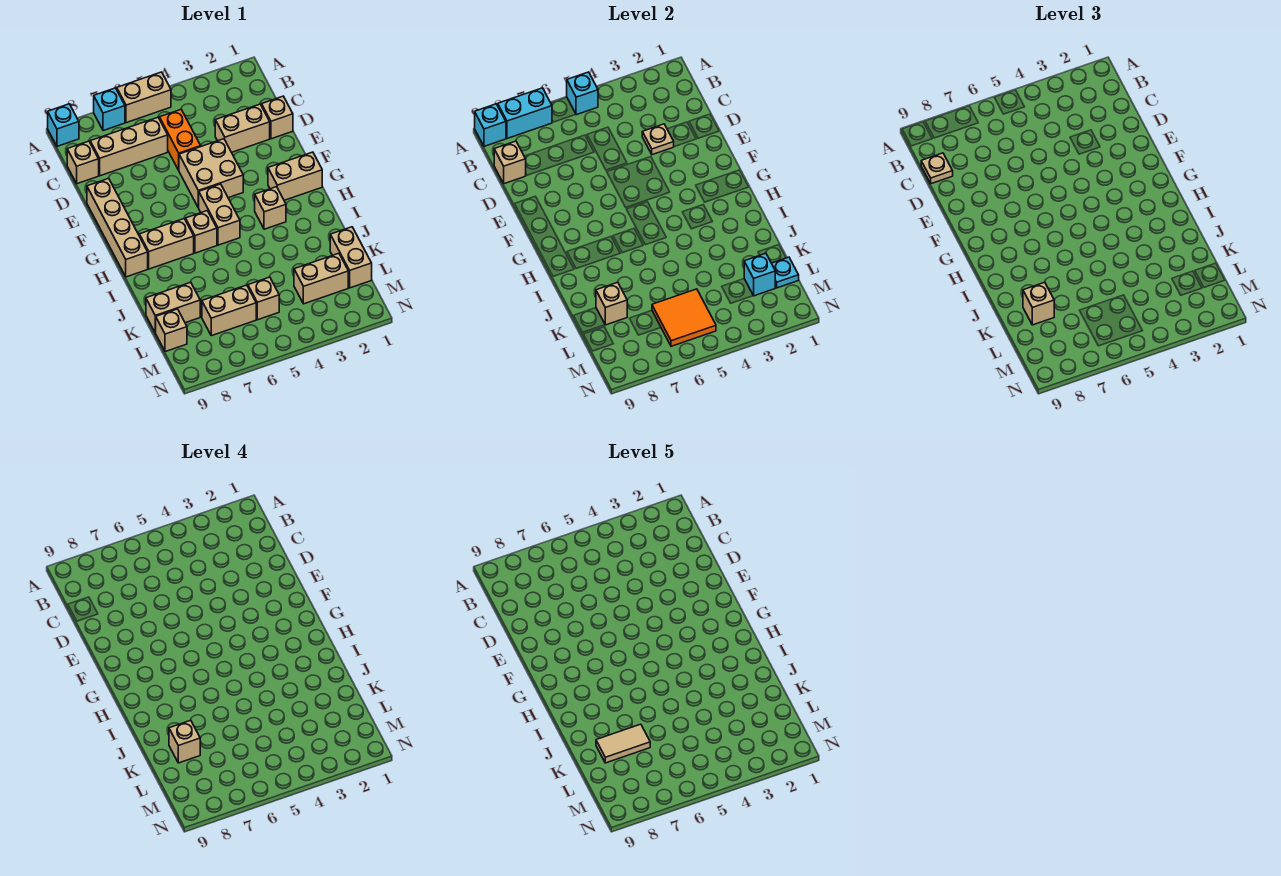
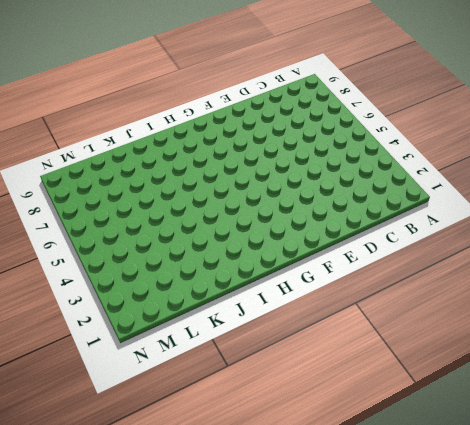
none -> tan brick A5:A6 level 1
none -> cyan brick A7 level 1
none -> cyan brick A9 level 1
none -> orange brick C5:D5 level 1

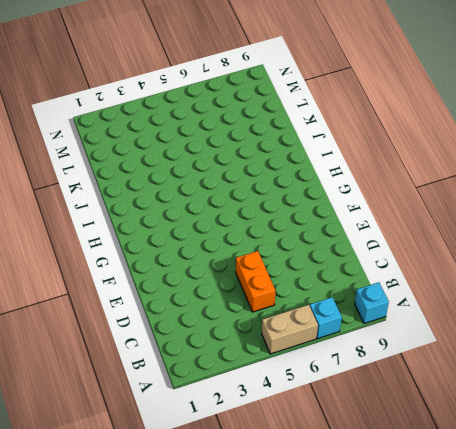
none -> tan brick C6:C8 level 1
none -> tan brick C9 level 1
none -> tan brick D1 level 1
none -> tan brick D2:D3 level 1

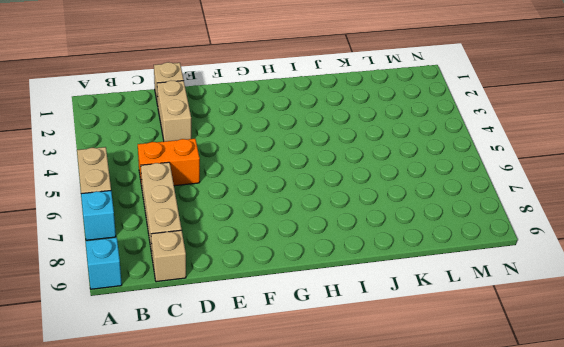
none -> tan brick E4:F5 level 1
none -> tan brick E9:H9 level 1
none -> tan brick G1:G2 level 1
none -> tan brick G5:H5 level 1

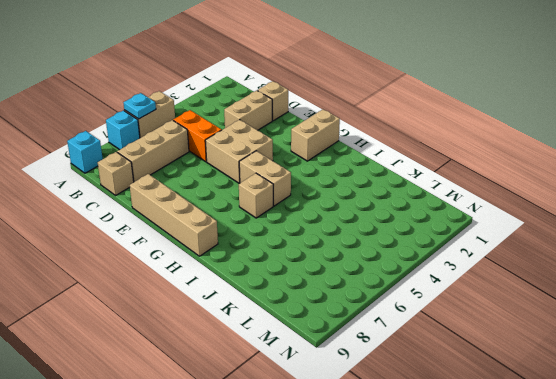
cyan plate A6 level 2 -> cyan plate L1 level 2
none -> tan brick H3 level 1
none -> tan brick H7:H8 level 1
none -> tan brick K1:L1 level 1
none -> tan brick K8:K9 level 1

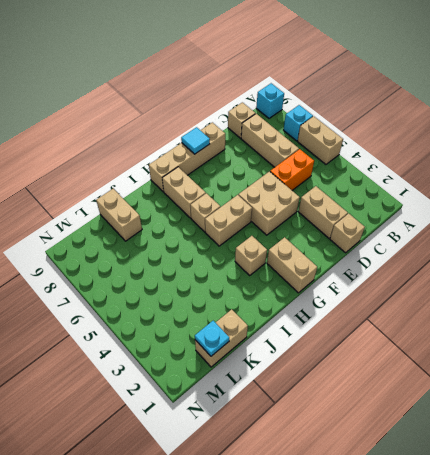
cyan tile F9 level 2 -> none
none -> tan brick L2:L3 level 1
none -> tan brick L5 level 1
none -> tan brick L6:L7 level 1
none -> tan brick L9 level 1

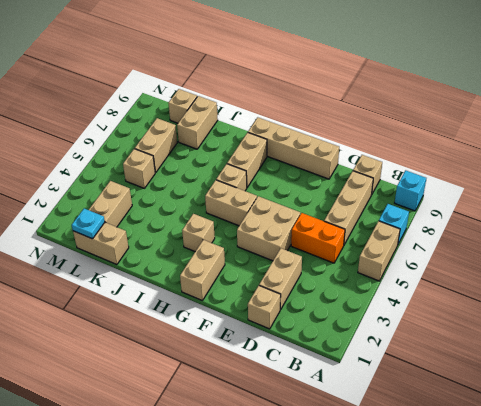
none -> cyan brick A5 level 2
none -> cyan brick A7:A8 level 2
none -> cyan brick A9 level 2
none -> tan brick C9 level 2

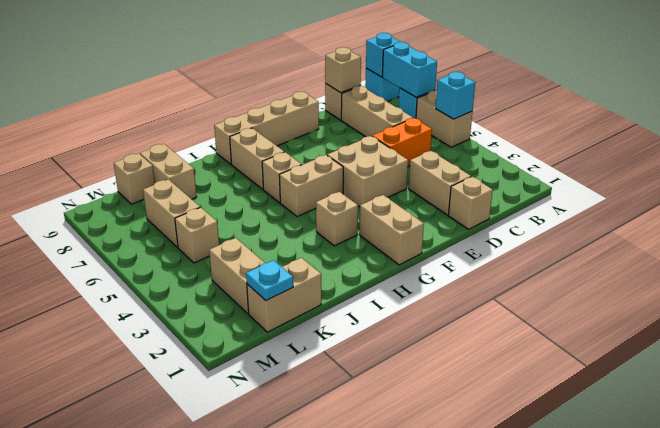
none -> tan plate D3 level 2
none -> tan brick K8 level 2
none -> cyan brick L2 level 2
none -> orange tile L5:M6 level 2

